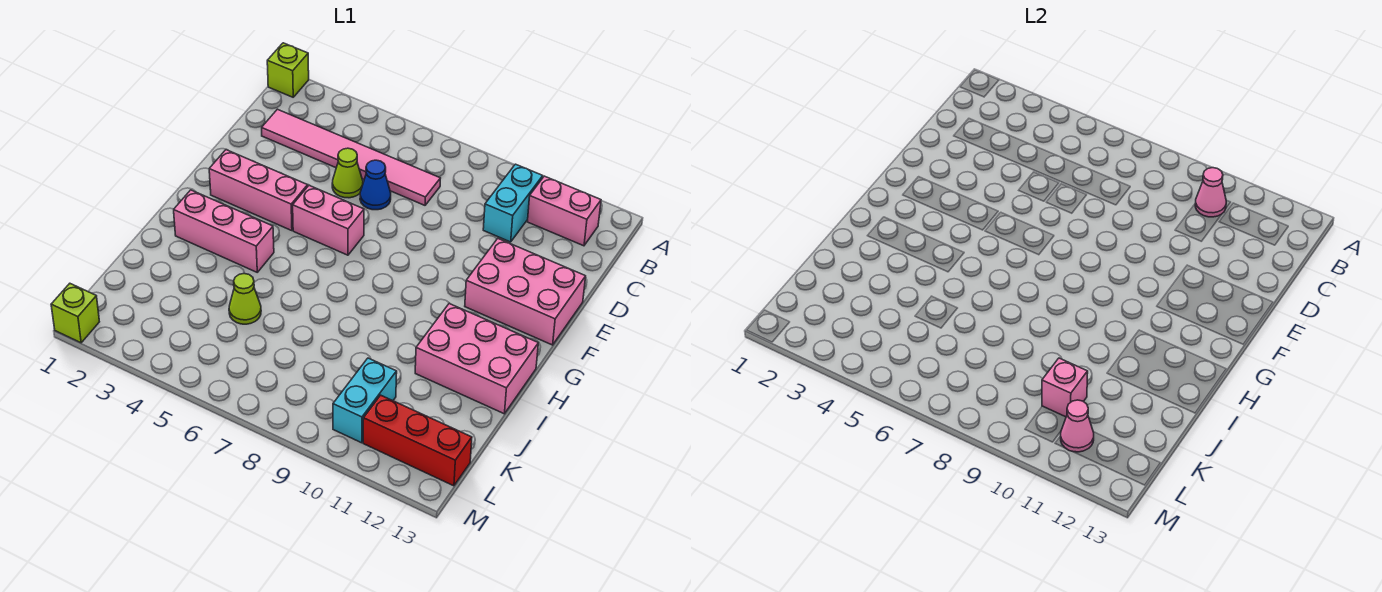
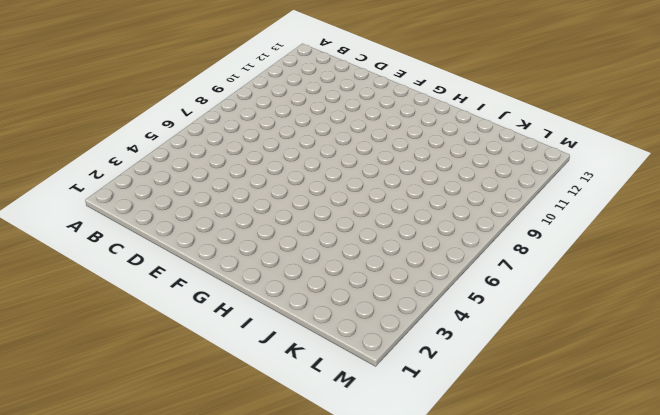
none -> lime brick A1 level 1
none -> cyan brick B10:C10 level 1
none -> pink brick B11:B12 level 1

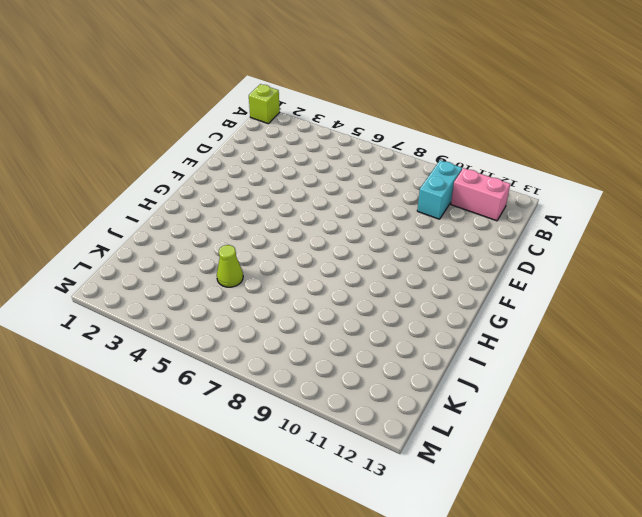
none -> pink tile C2:C7 level 1
none -> lime cone D5 level 1
none -> blue cone D6 level 1

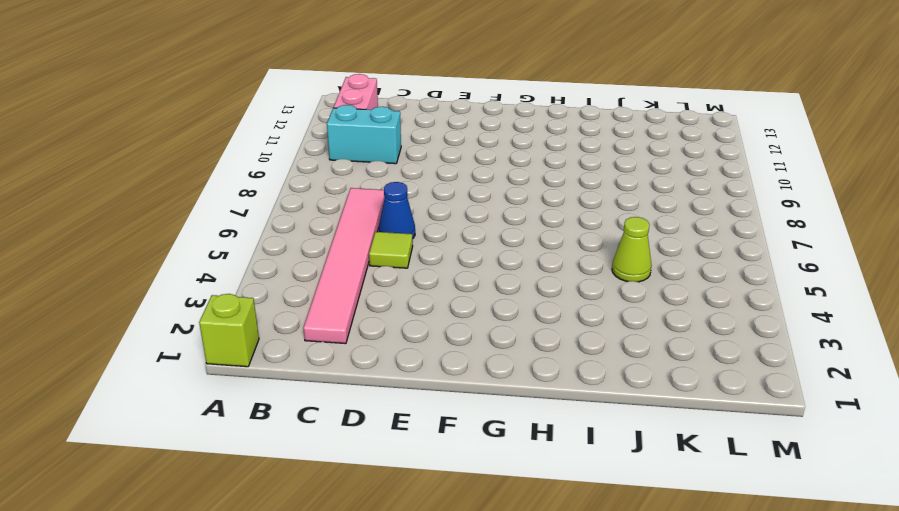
lime tile D5 level 1 -> lime cone D5 level 1
none -> pink brick E11:F13 level 1
none -> pink brick F2:F4 level 1
none -> pink brick F5:F6 level 1

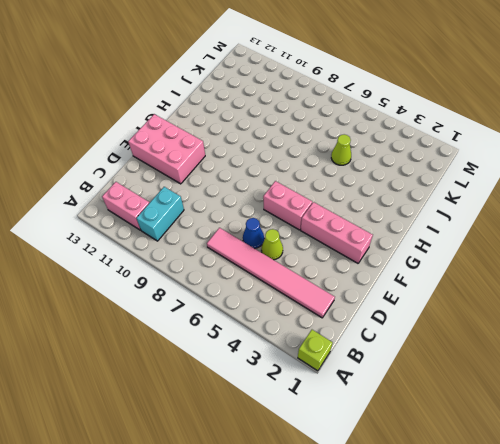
none -> pink brick H2:H4 level 1
none -> pink brick H11:I13 level 1
none -> cyan brick K10:L10 level 1

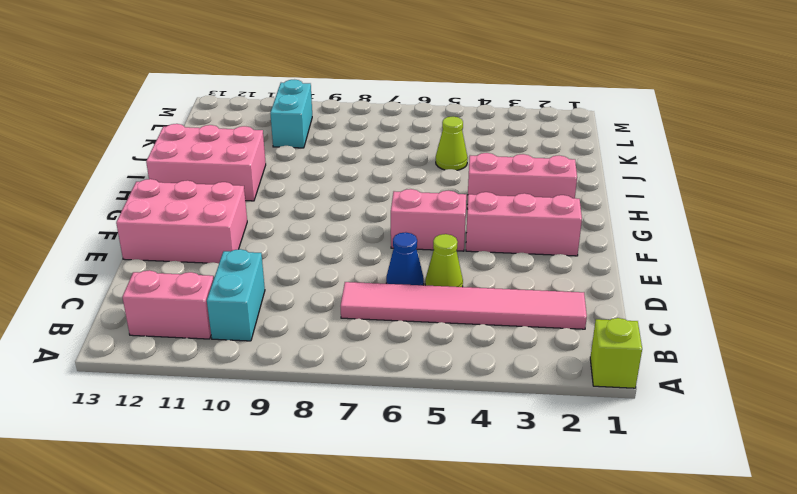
none -> red brick L11:L13 level 1
none -> lime brick M1 level 1
none -> pink cone B10 level 2

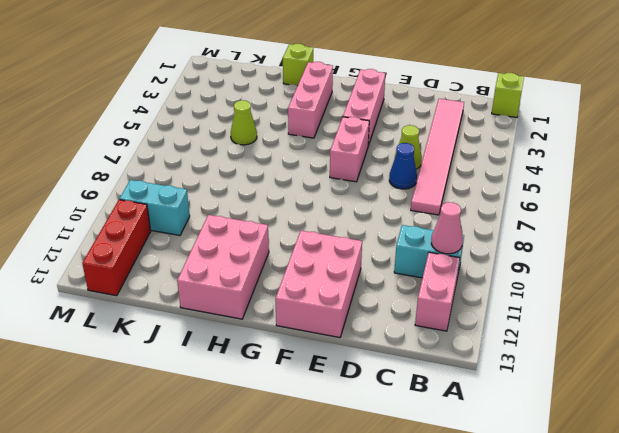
lime brick I1 level 1 -> lime brick M1 level 1
none -> pink brick K10 level 2
none -> pink cone L11 level 2

